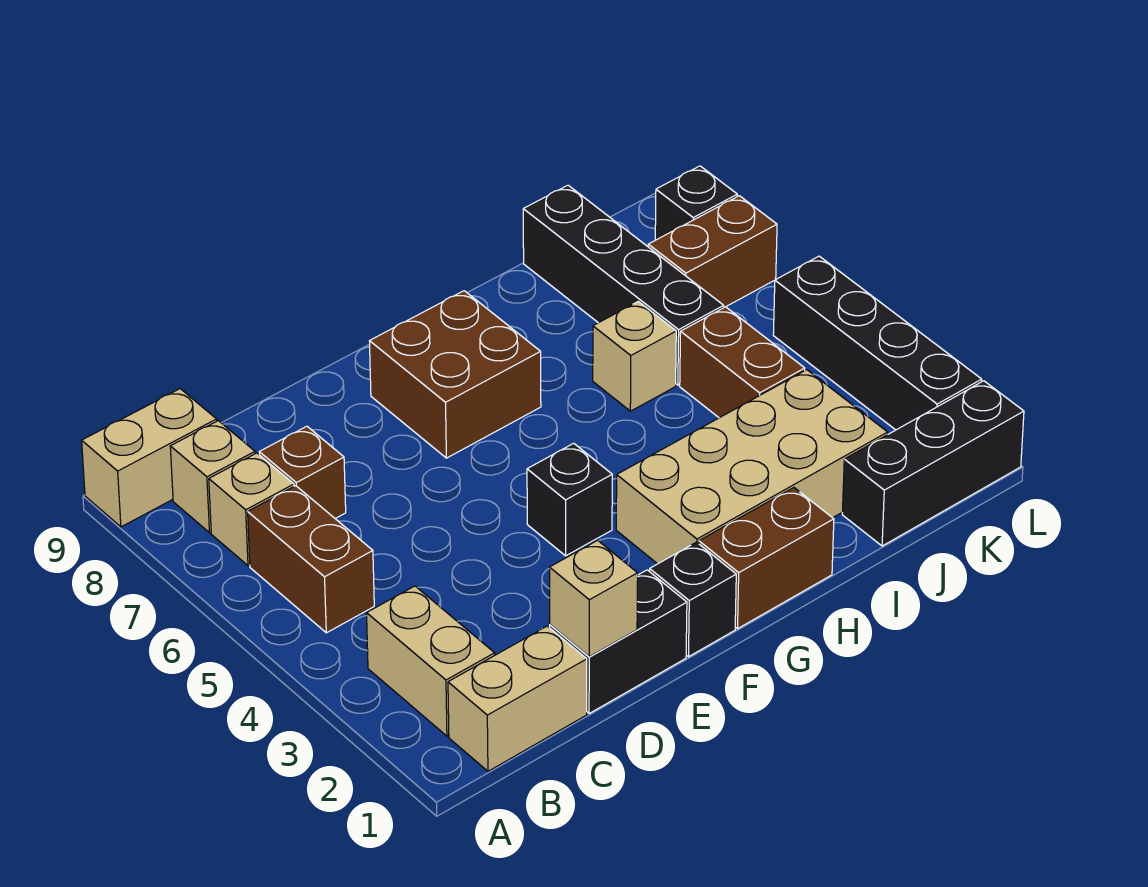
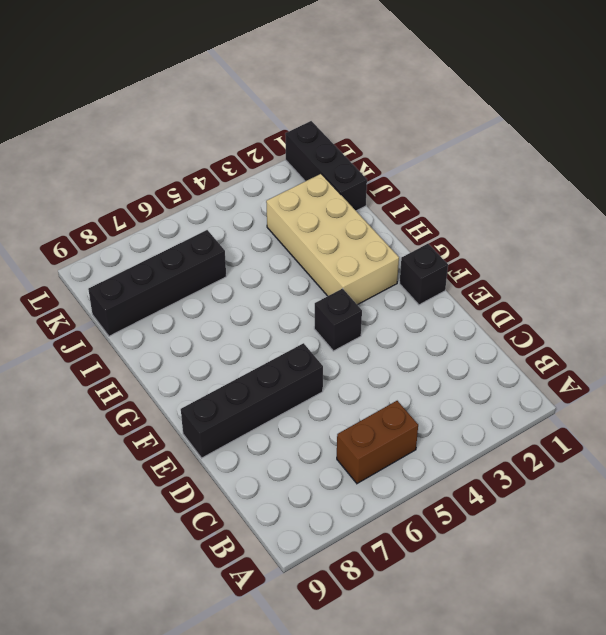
black brick E6:E9 level 1 -> black brick L2:L5 level 1
none -> tan brick A9:B9 level 1
none -> tan brick B1:C1 level 1
none -> tan brick B2:B3 level 1

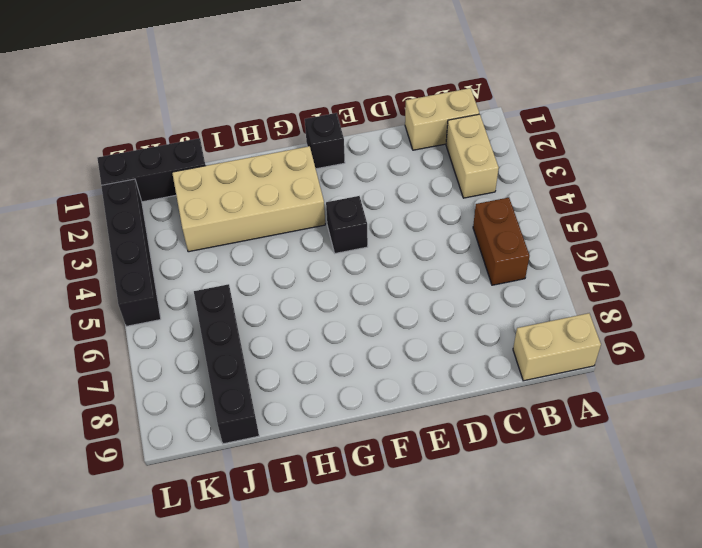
none -> tan brick B7 level 1
none -> tan brick B8 level 1
none -> brown brick C7 level 1

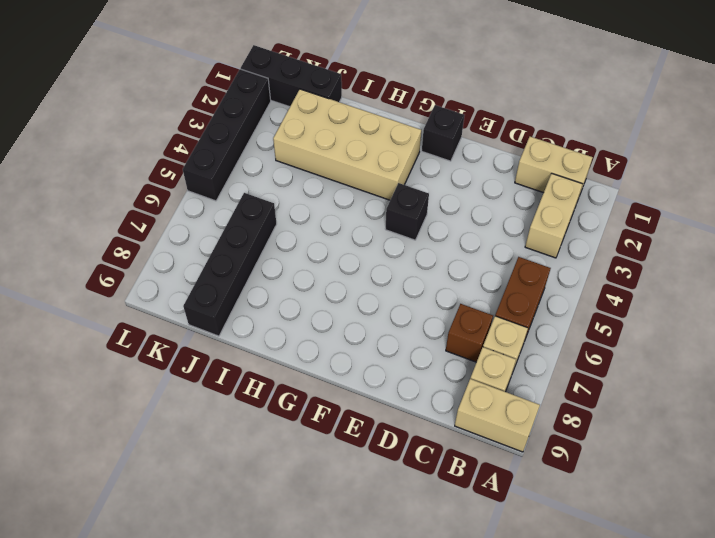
none -> black brick D1:E1 level 1
none -> brown brick F7:G8 level 1
none -> brown brick G1:H1 level 1

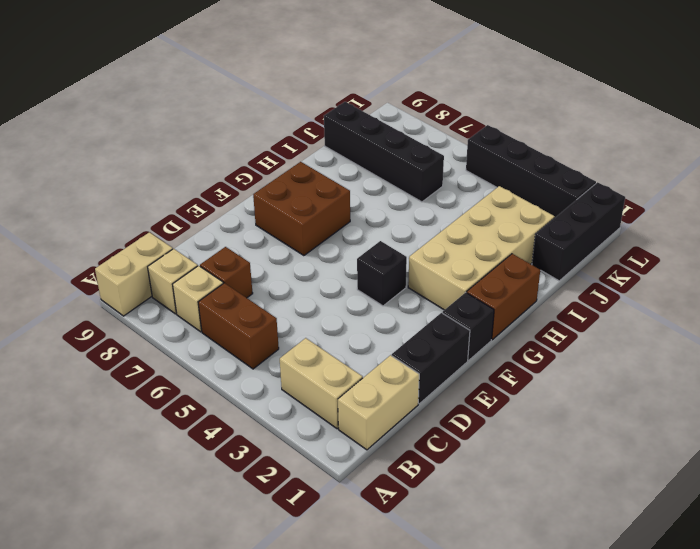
none -> tan brick I6 level 1
none -> brown brick J4:J5 level 1
none -> brown brick K7:L7 level 1

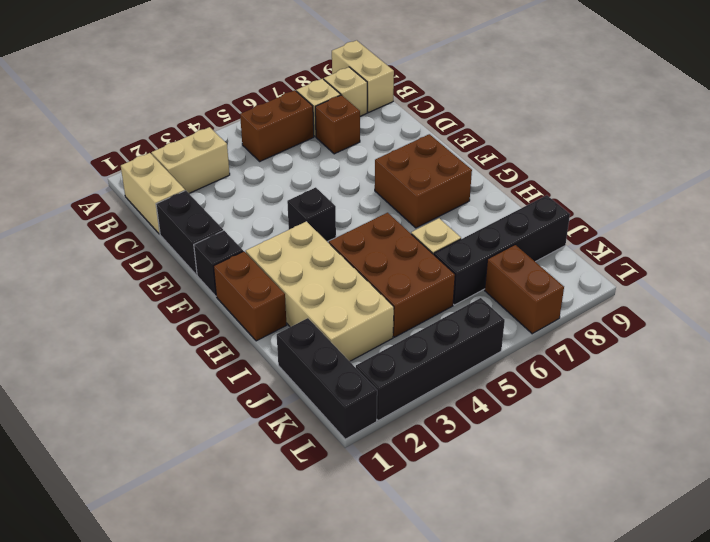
brown brick H4:J5 level 1 -> brown brick J4:J5 level 1
none -> black brick L8 level 1
none -> tan brick D1 level 2

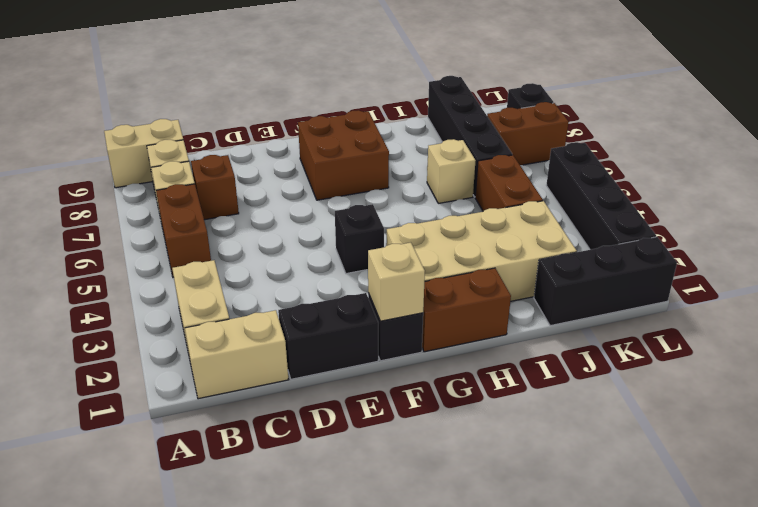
tan brick F1 level 2 -> tan brick D1 level 2

